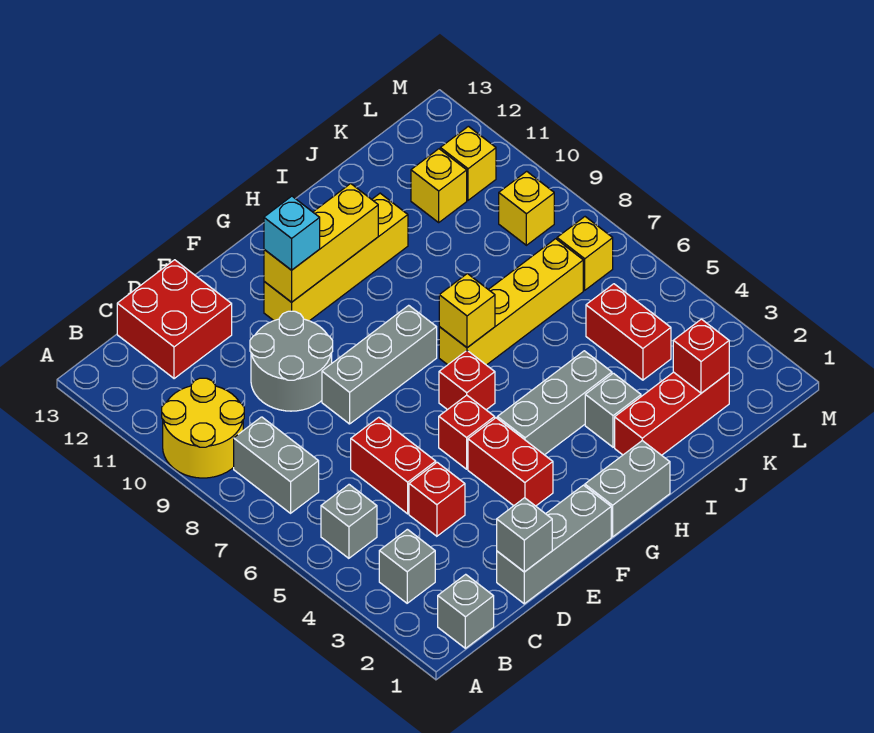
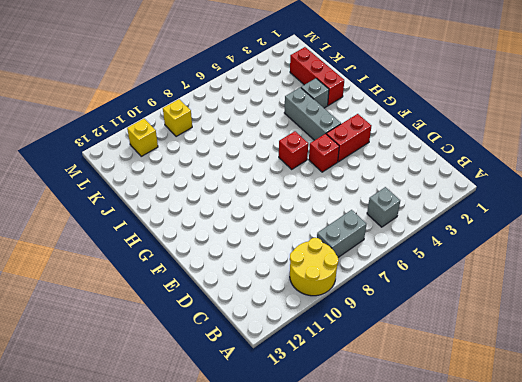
none -> grey brick B1 level 1
none -> grey brick B3 level 1
none -> red brick C12:D13 level 1
none -> grey brick D1:F1 level 1

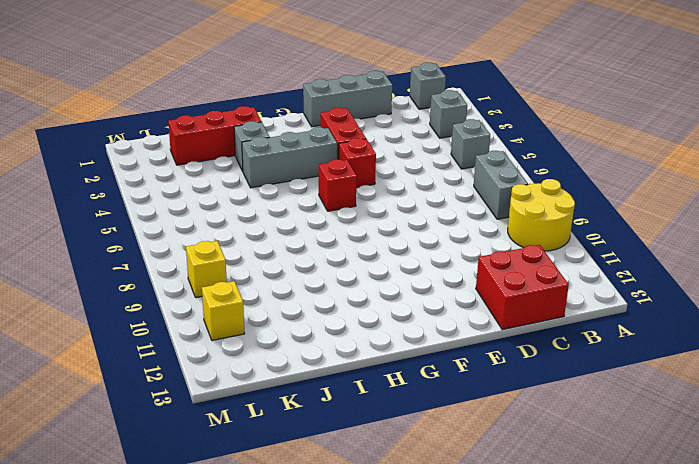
none -> red brick D4 level 1
none -> red brick D5:D6 level 1
none -> grey round brick D9:E10 level 1
none -> grey brick E8:G8 level 1

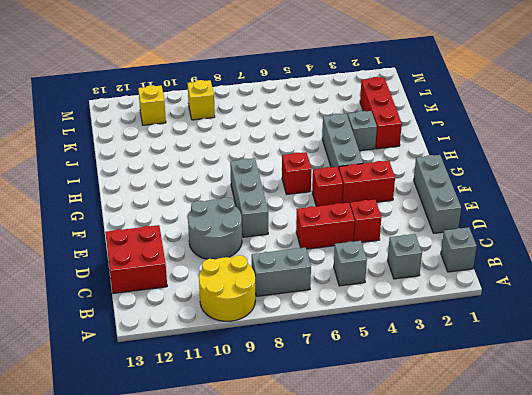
none -> yellow brick F11:I11 level 1
none -> grey brick G1:H1 level 1
none -> yellow brick H7:K7 level 1
none -> red brick K4:K5 level 1

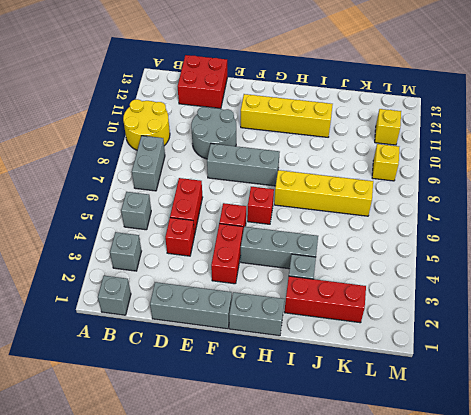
none -> red brick K4:K5 level 1
none -> yellow brick K11 level 1
none -> yellow brick L7 level 1
none -> grey brick D1 level 2

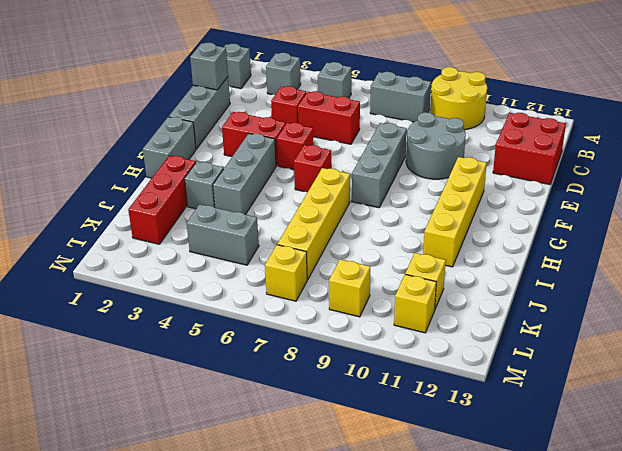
grey brick K4:K5 level 1 -> red brick K4:K5 level 1
none -> yellow brick F11:H11 level 2
none -> yellow brick H7 level 2
none -> red brick K2 level 2
none -> cyan brick F11 level 3

